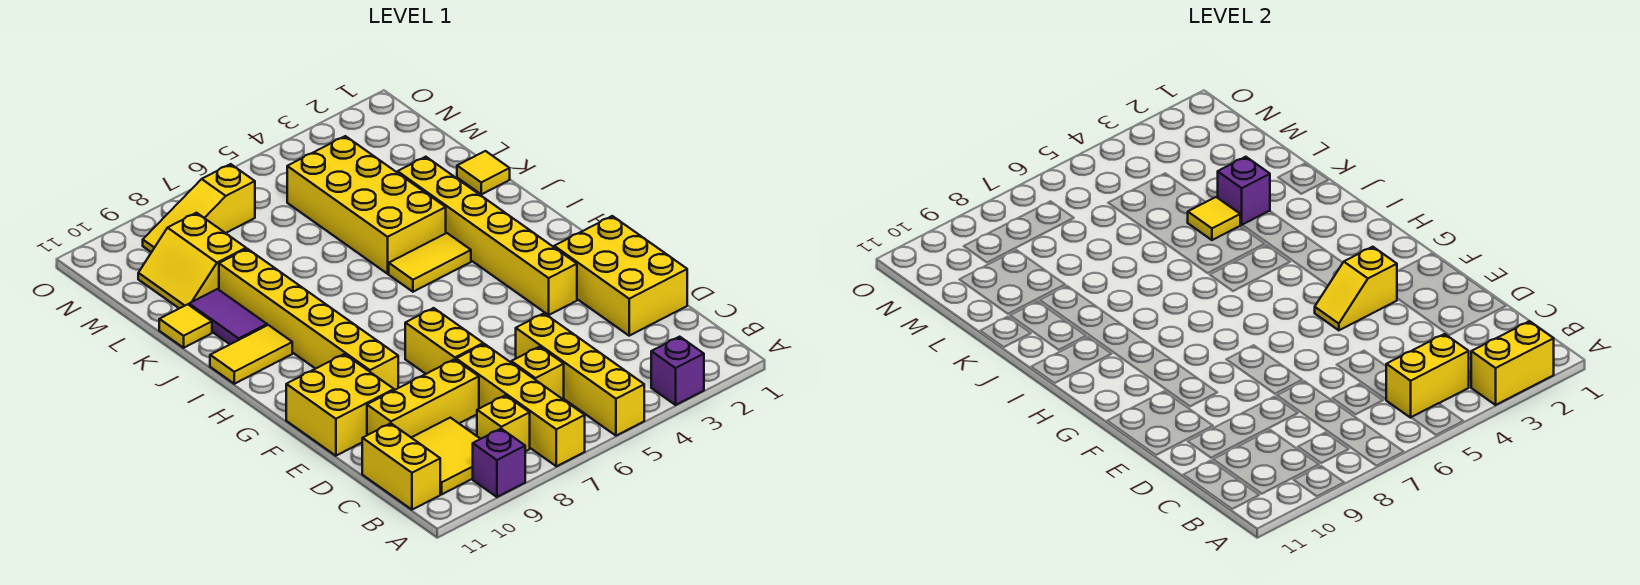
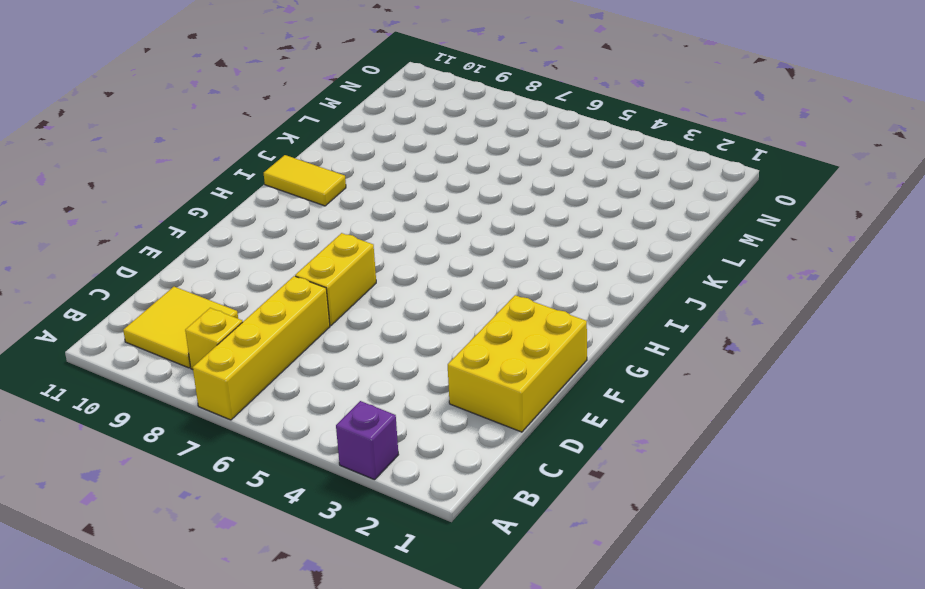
none -> yellow brick A5:D5 level 1
none -> purple brick A9 level 1
none -> yellow brick B11:C11 level 1

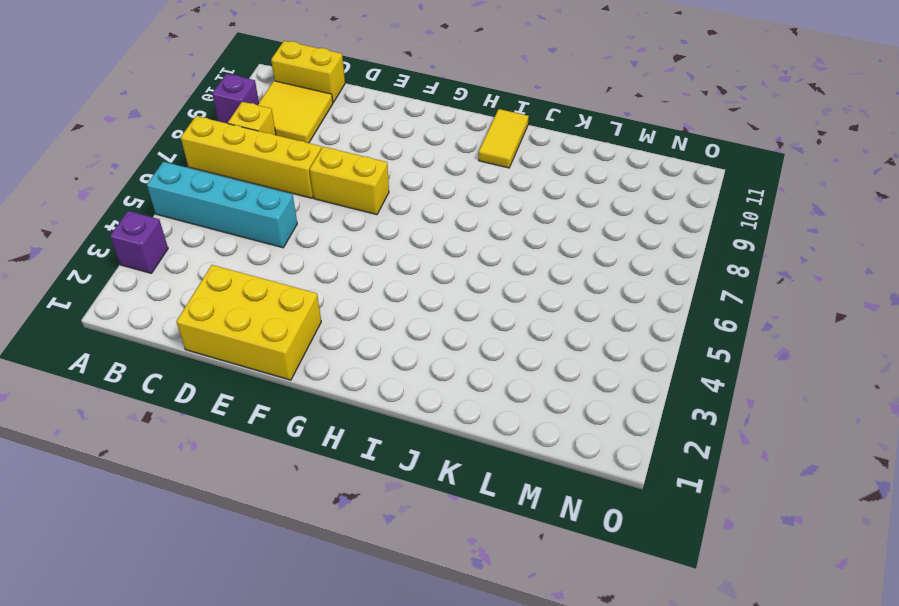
cyan brick A5:D5 level 1 -> yellow brick A5:D5 level 1
none -> yellow brick C6 level 1
none -> yellow brick D8:D10 level 1
none -> yellow brick E10:F11 level 1

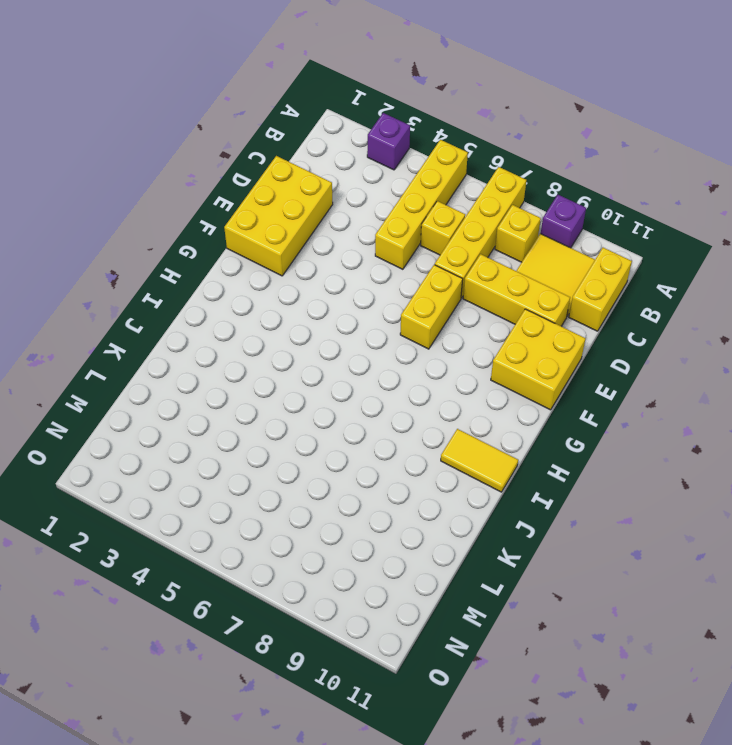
none -> yellow brick F3:K3 level 1
none -> yellow brick F9:K9 level 1
none -> yellow tile I4:I5 level 1

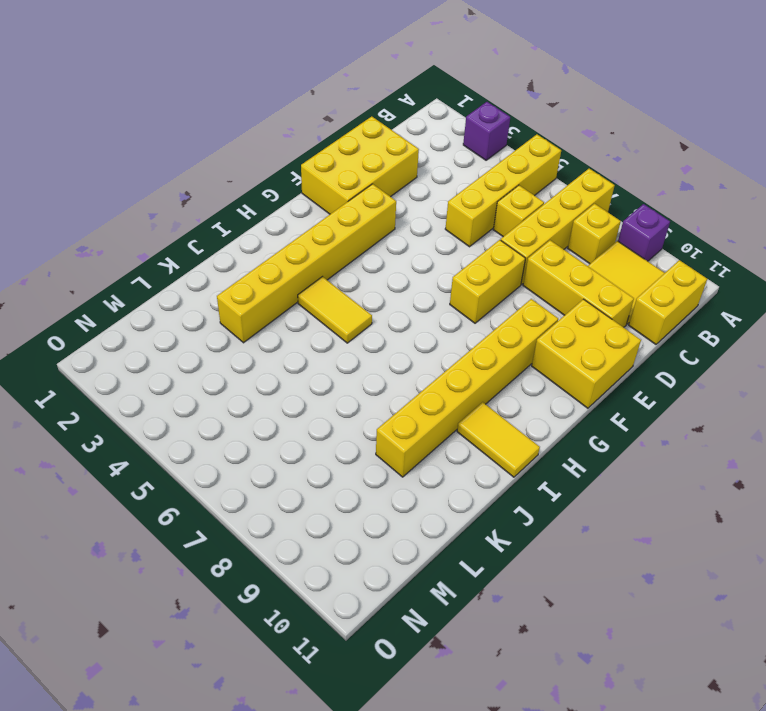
none -> yellow brick J4:M5 level 1
none -> purple tile J10:K10 level 1
none -> yellow tile K1 level 1

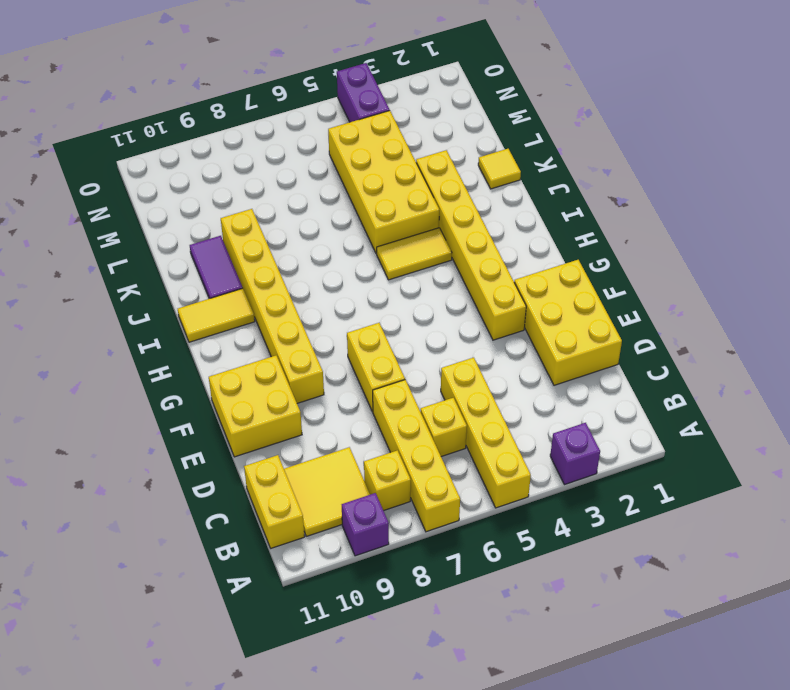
purple brick N4:O4 level 1 -> none
none -> yellow brick D8:D10 level 1
none -> yellow tile K11 level 1
none -> yellow slope L9:M10 level 1 top 9

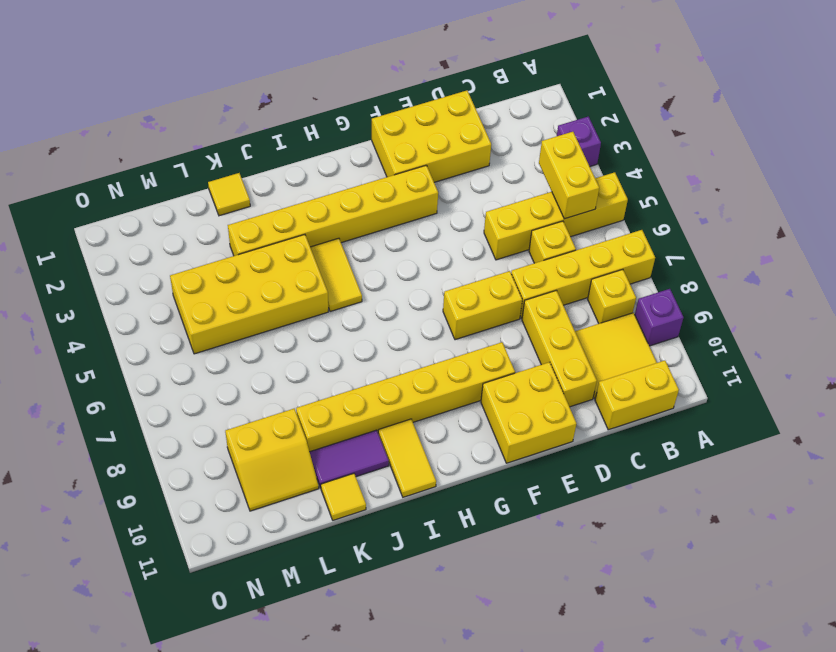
none -> yellow slope N7:N9 level 1 top 7
none -> yellow brick A2:A3 level 2
none -> yellow slope F3:F4 level 2 top 3

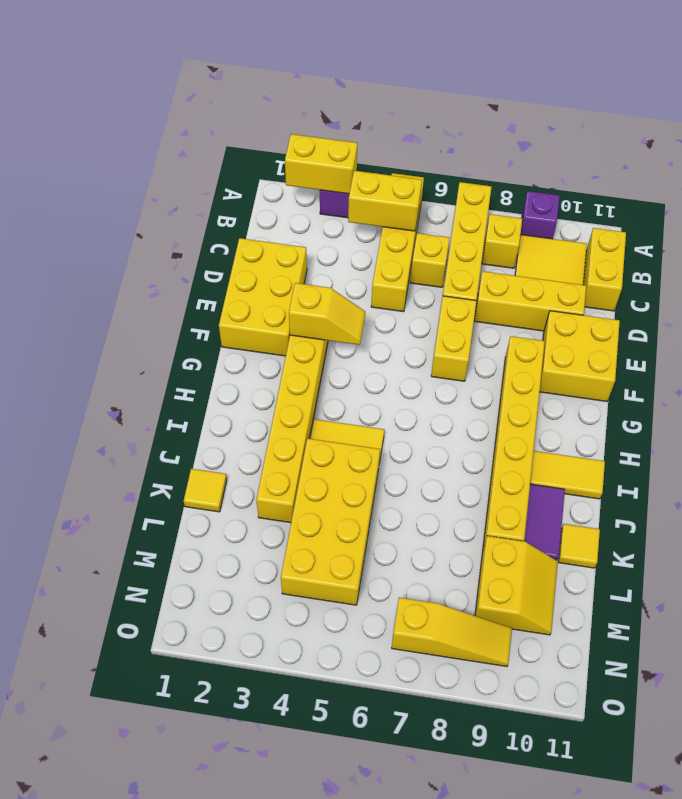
none -> purple brick K3 level 2
none -> yellow tile K4 level 2

